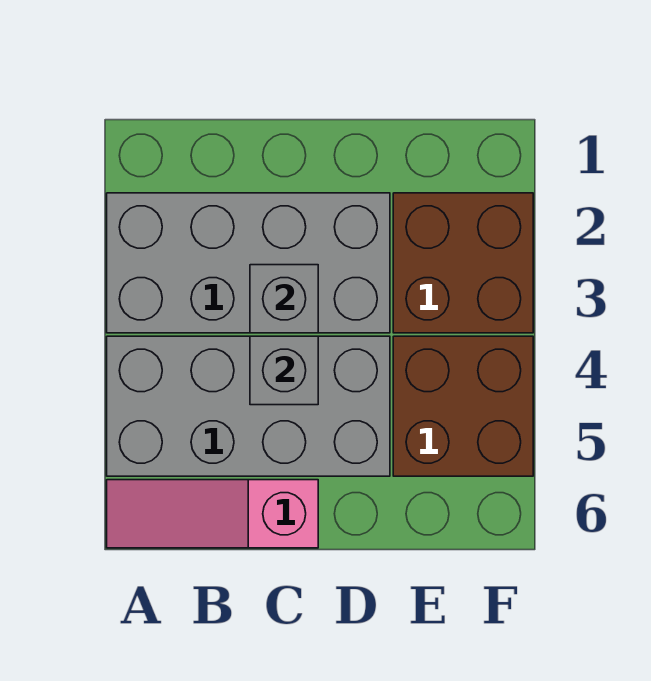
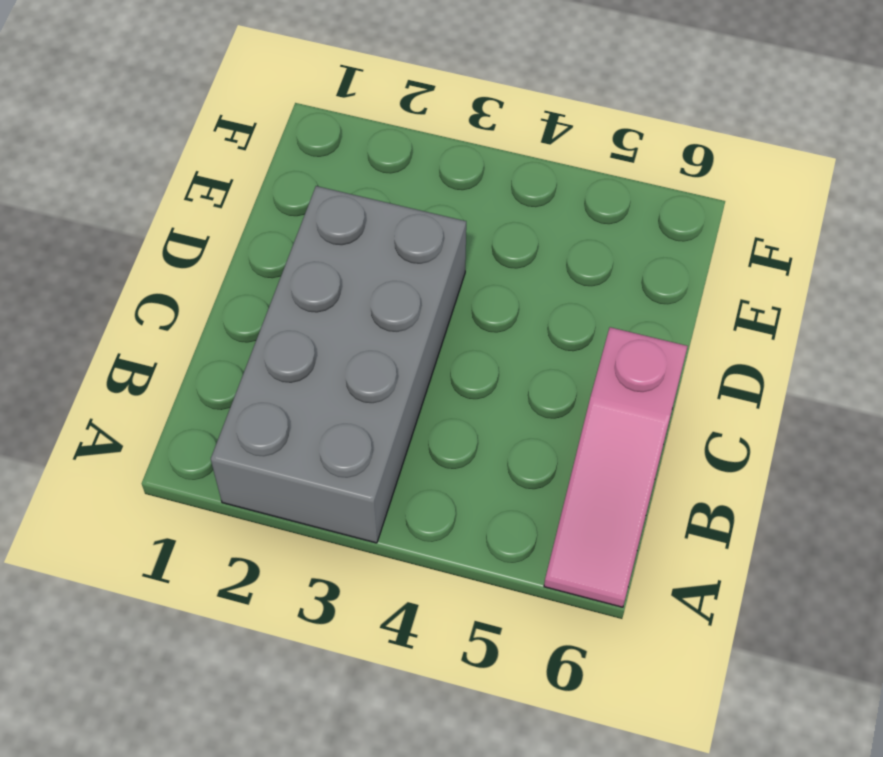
none -> grey brick A4:D5 level 1
none -> brown brick E2:F3 level 1

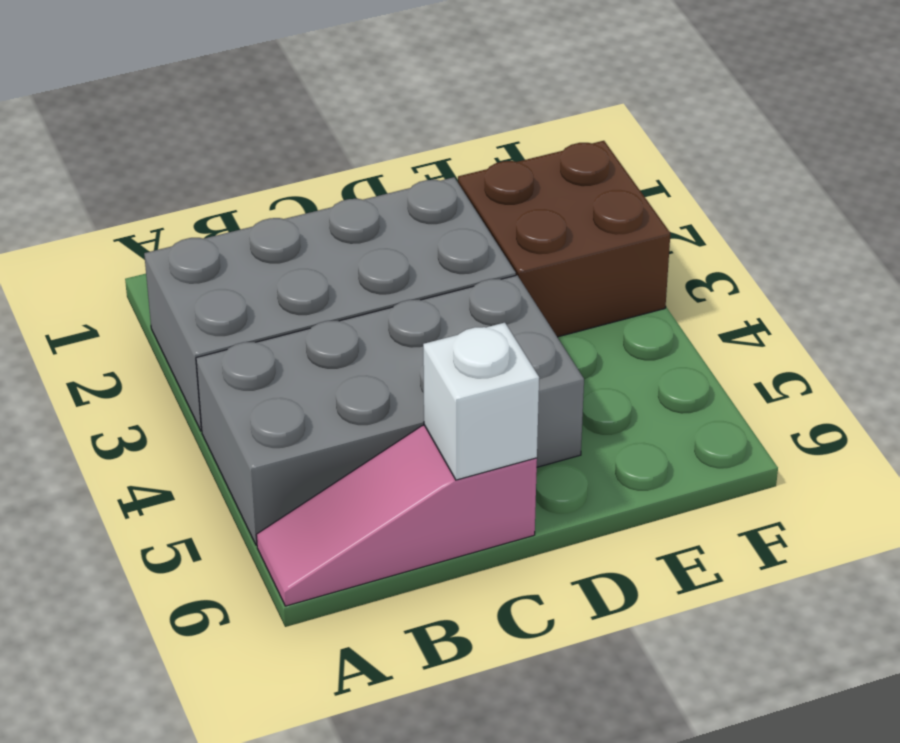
white brick C6 level 2 -> none
none -> brown brick E4:F5 level 1
none -> grey brick C3 level 2

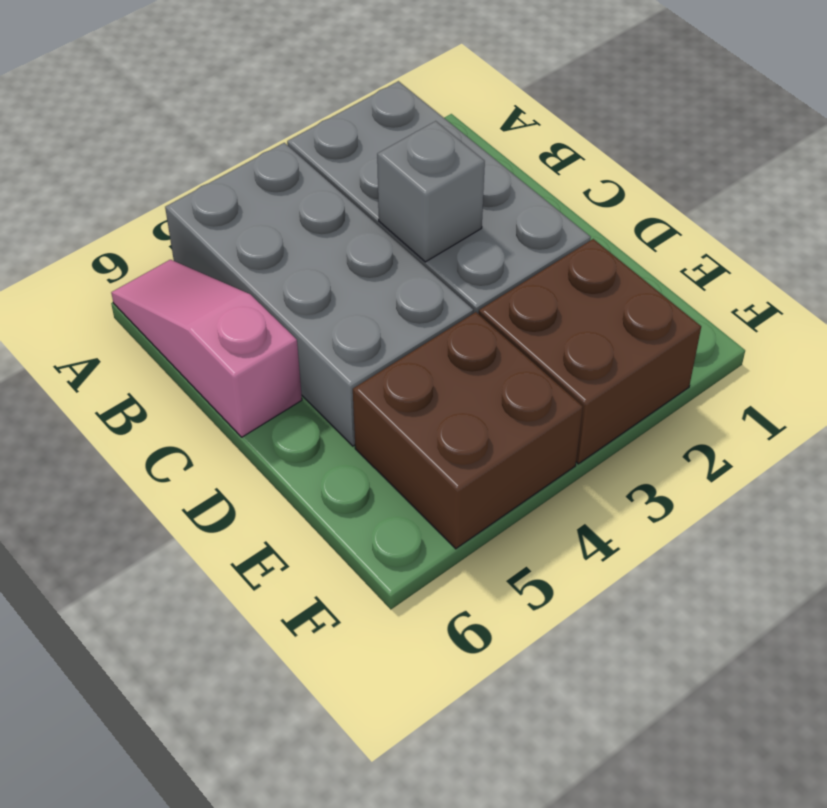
none -> grey brick C4 level 2

